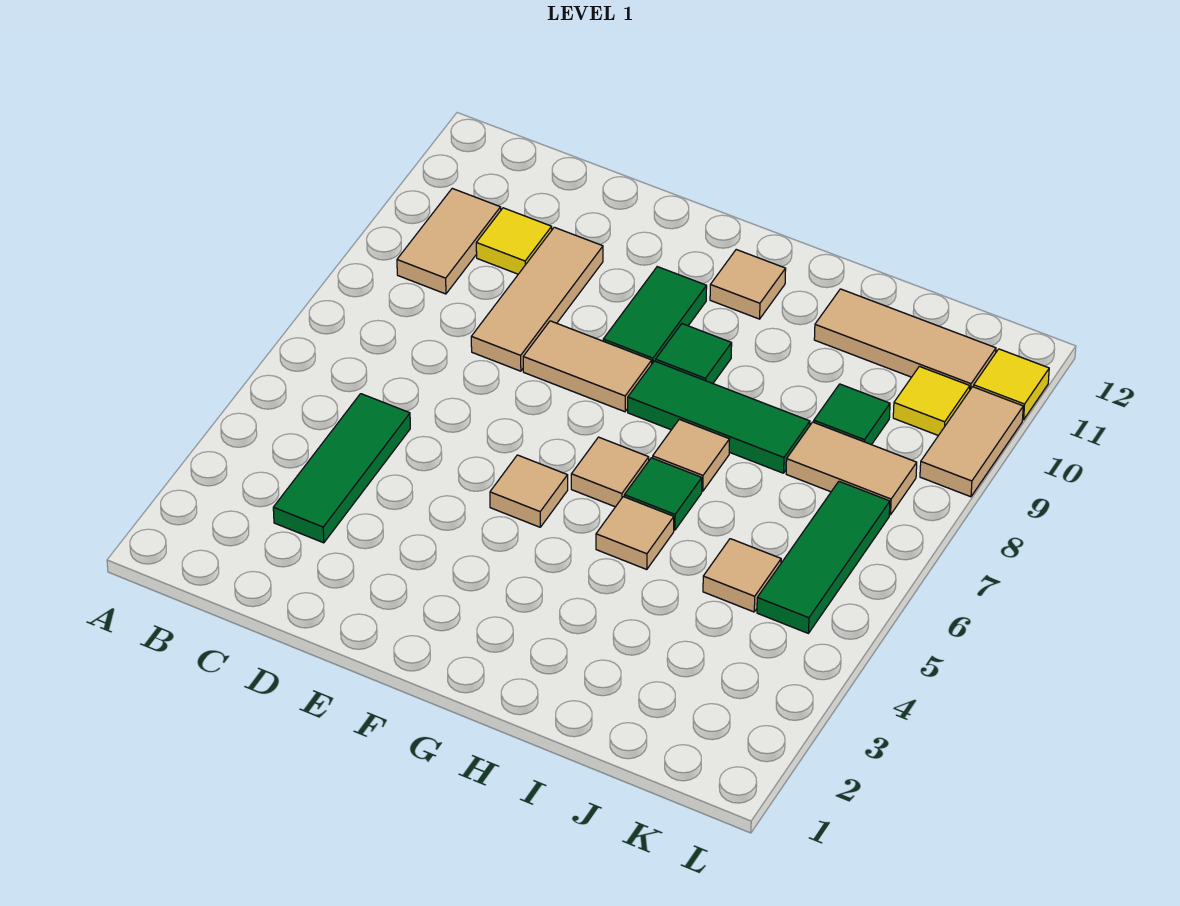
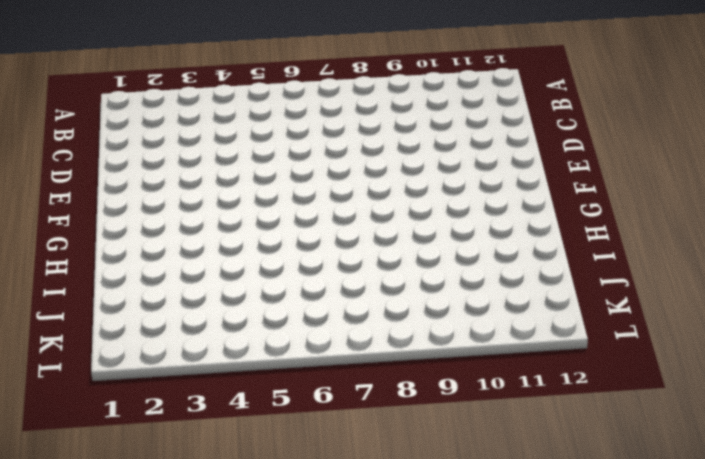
none -> tan tile B9:B10 level 1
none -> green tile C3:C5 level 1
none -> yellow tile C10 level 1

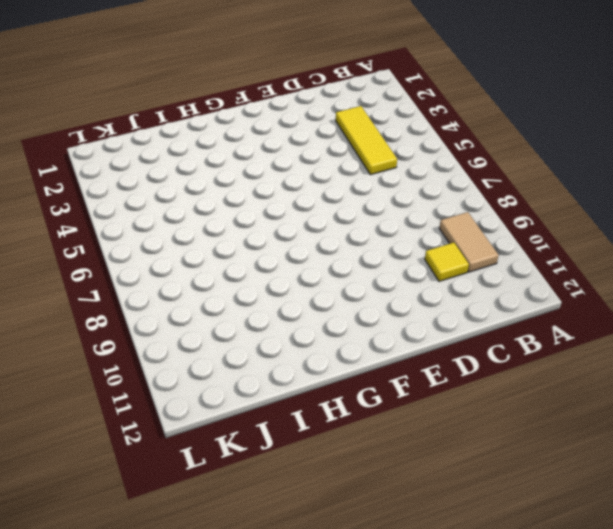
yellow tile C3:C5 level 1 -> green tile C3:C5 level 1
none -> tan tile D8:D10 level 1
none -> tan tile E8:F8 level 1
none -> tan tile F5 level 1

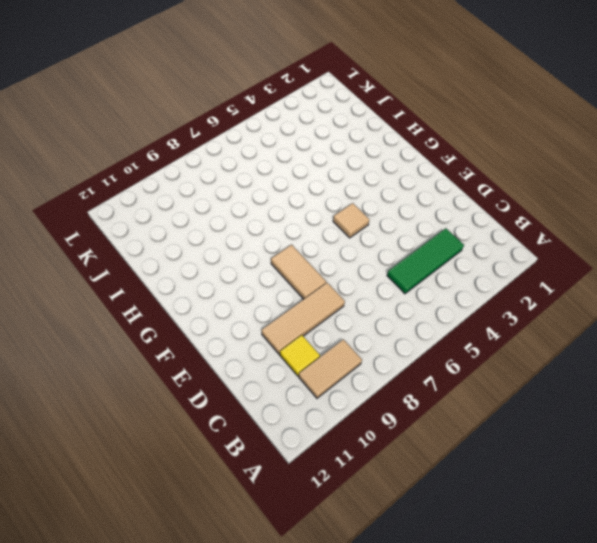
none -> green tile F9:F10 level 1
none -> tan tile G6 level 1
none -> green tile G8:I8 level 1

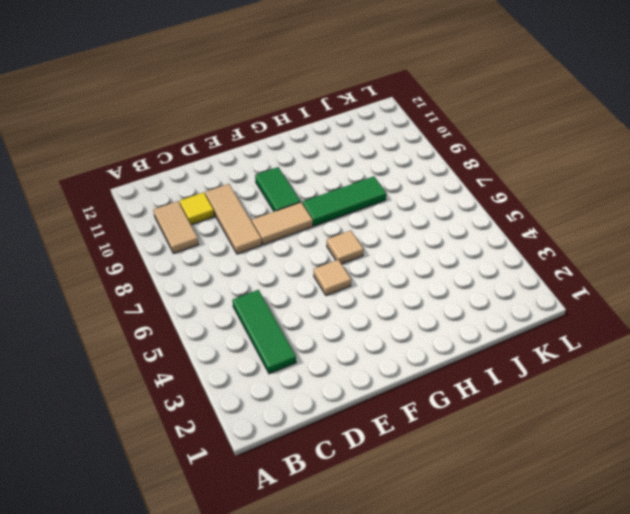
none -> green tile G9 level 1
none -> tan tile G11 level 1
none -> tan tile H5 level 1

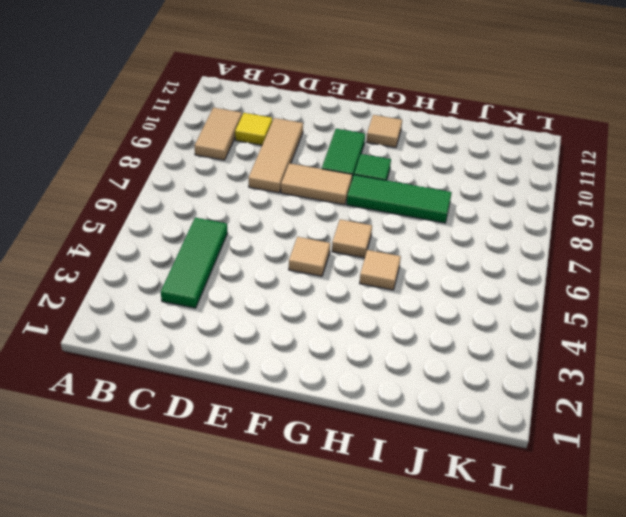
none -> green tile H6 level 1
none -> tan tile H7 level 1
none -> tan tile I11:K11 level 1

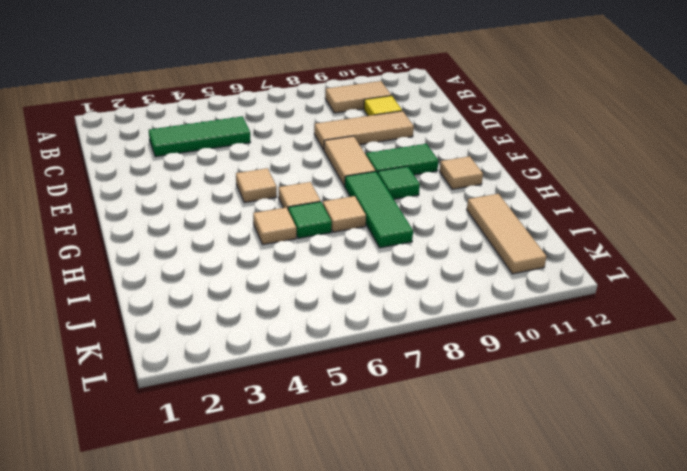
none -> tan tile J5 level 1
none -> tan tile J8:K8 level 1
none -> green tile J9 level 1

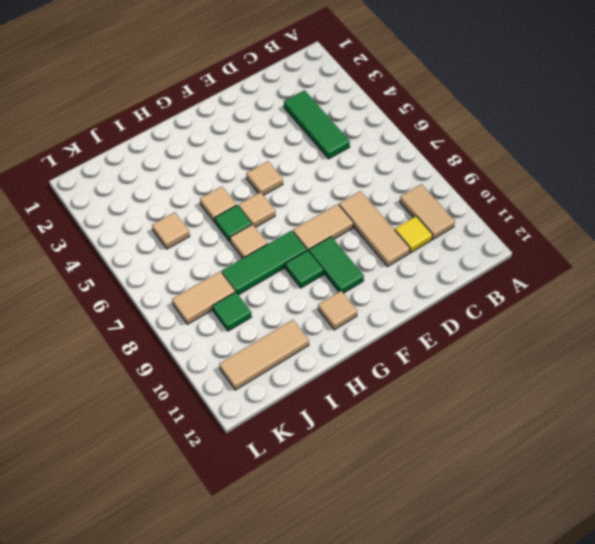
none -> green tile K5:K7 level 1
none -> yellow tile K10 level 1
none -> tan tile L9:L10 level 1

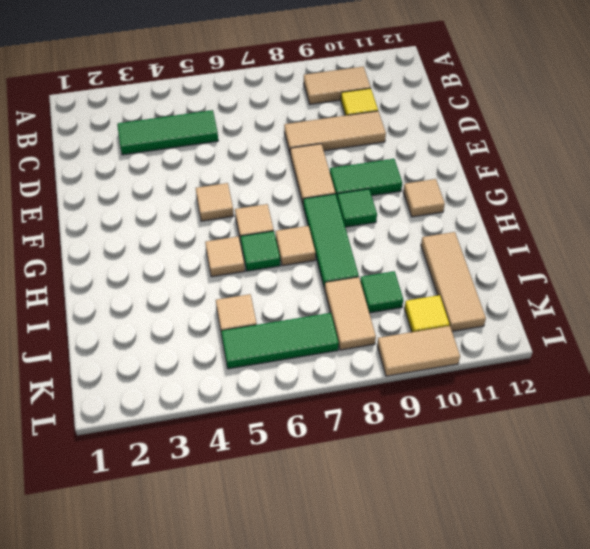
none -> yellow tile L11 level 1

